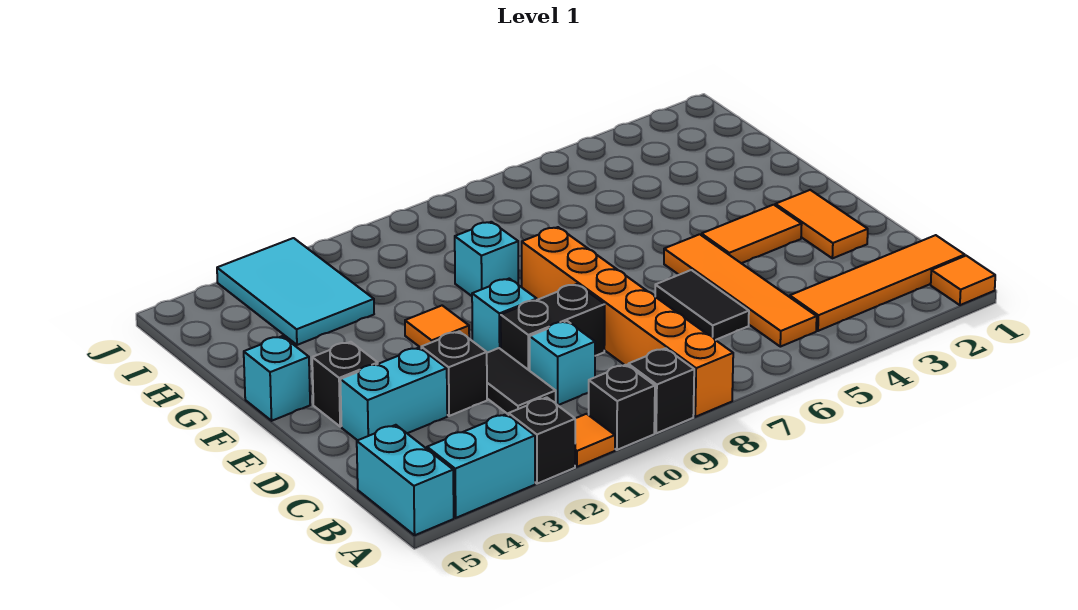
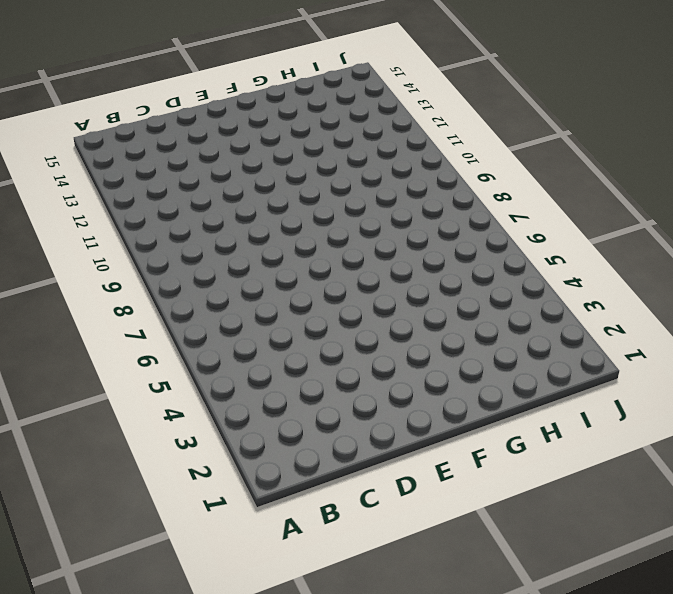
none -> orange tile A1 level 1
none -> orange brick A8:F8 level 1
none -> black brick A9 level 1

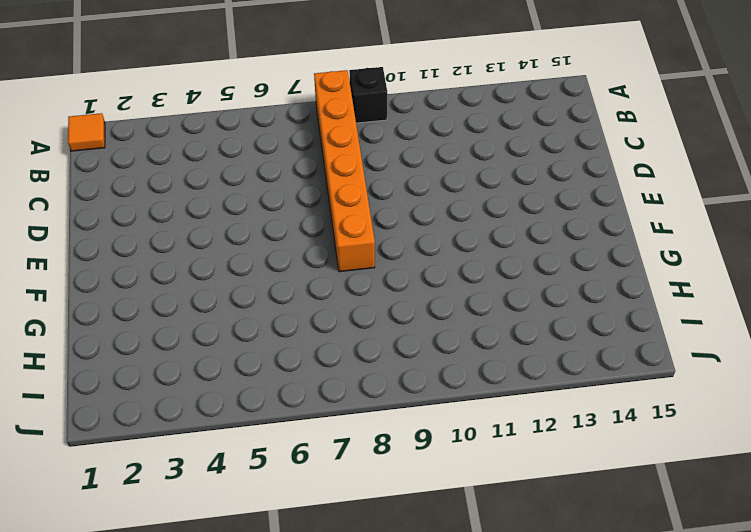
none -> black brick A10 level 1
none -> orange tile A11 level 1
none -> black brick A12 level 1

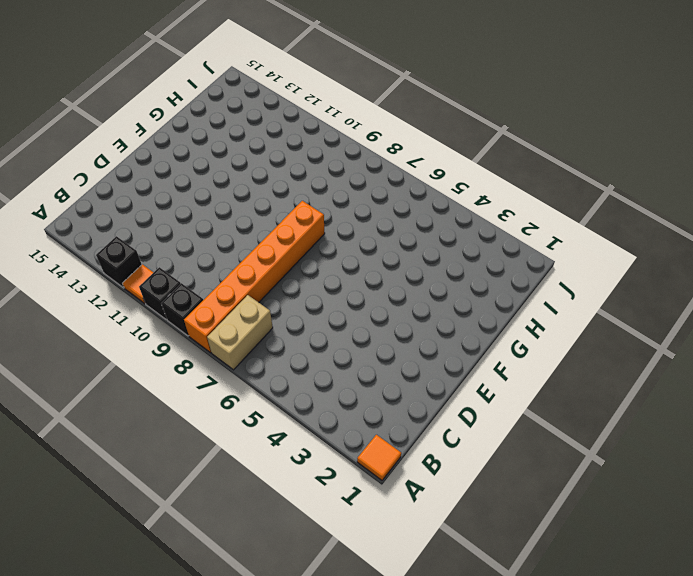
tan brick A7:B7 level 1 -> none
none -> cyan brick A13:A14 level 1
none -> cyan brick A15:B15 level 1
none -> orange tile B1:B4 level 1

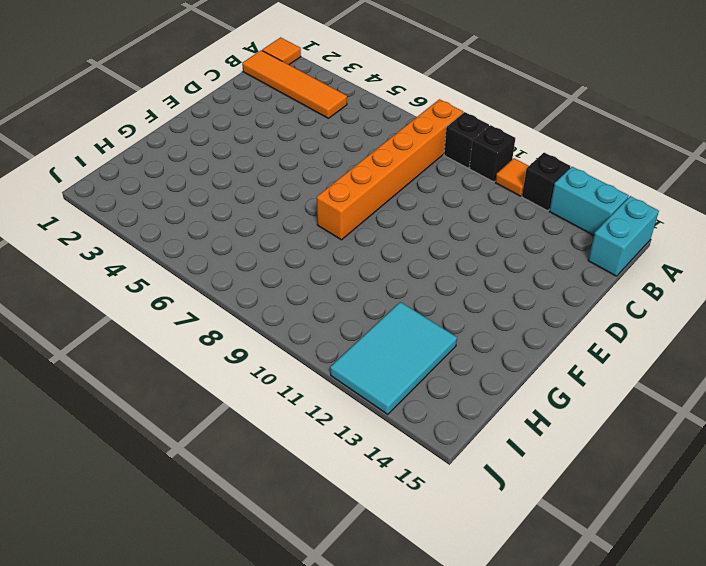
none -> orange tile B5:E5 level 1
none -> black tile C6:D6 level 1
none -> cyan brick C10 level 1

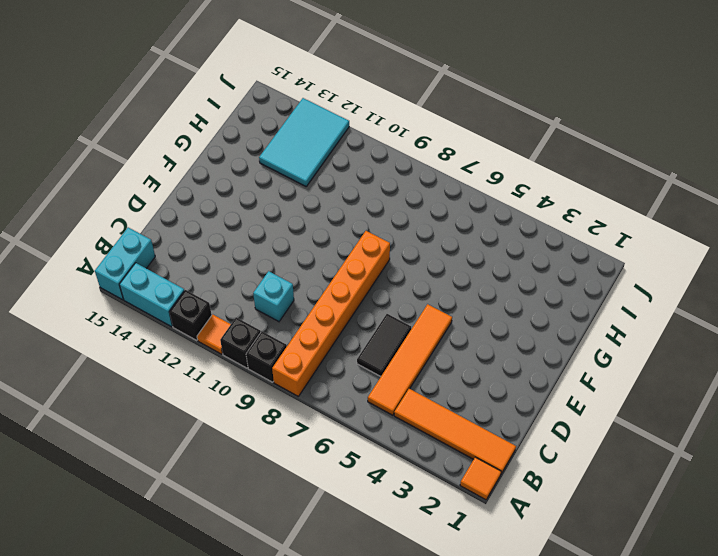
none -> black tile C11:D11 level 1
none -> orange tile D2:E2 level 1
none -> black brick D9:D10 level 1

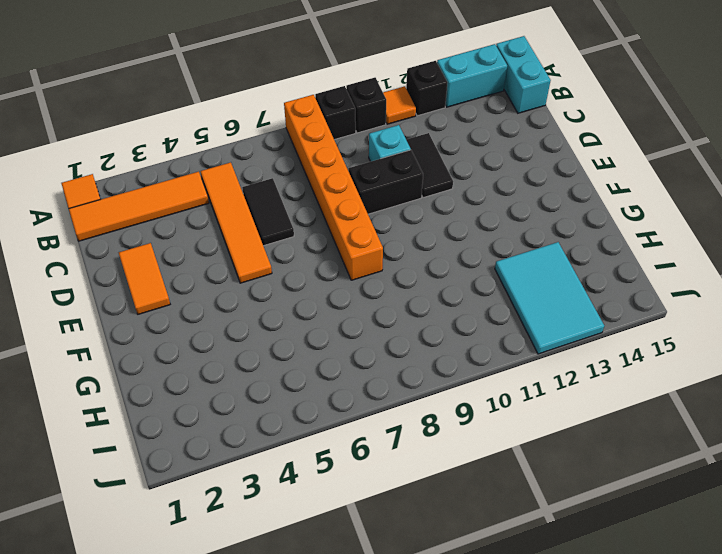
none -> black brick D12 level 1
none -> cyan brick D13:D14 level 1
none -> orange tile E3:E4 level 1

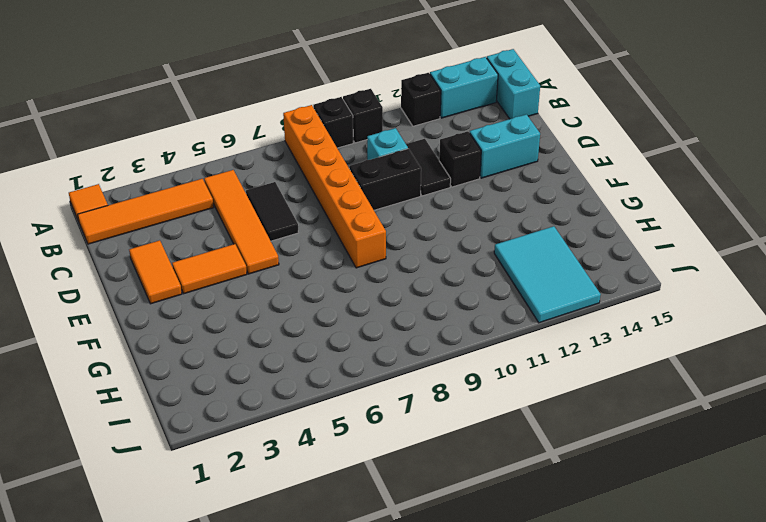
none -> orange tile A11 level 1
none -> cyan brick E10 level 1
none -> black brick E14 level 1

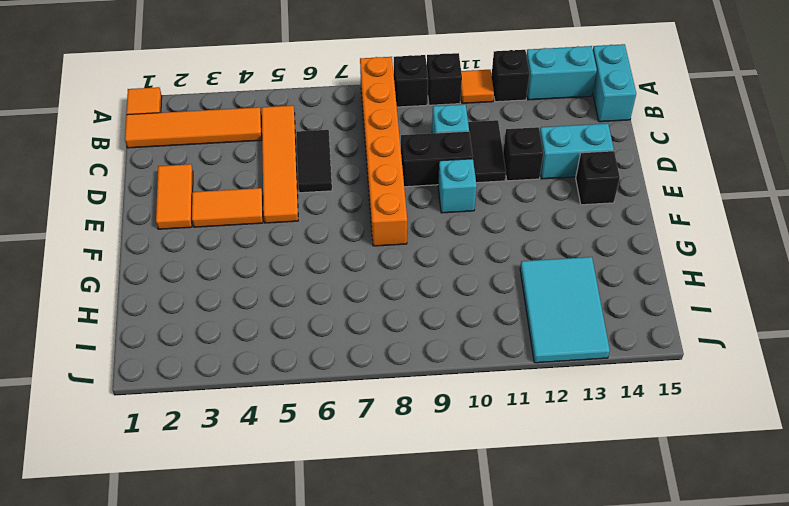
none -> orange tile F11 level 1
none -> cyan brick F15 level 1
none -> cyan brick G9 level 1

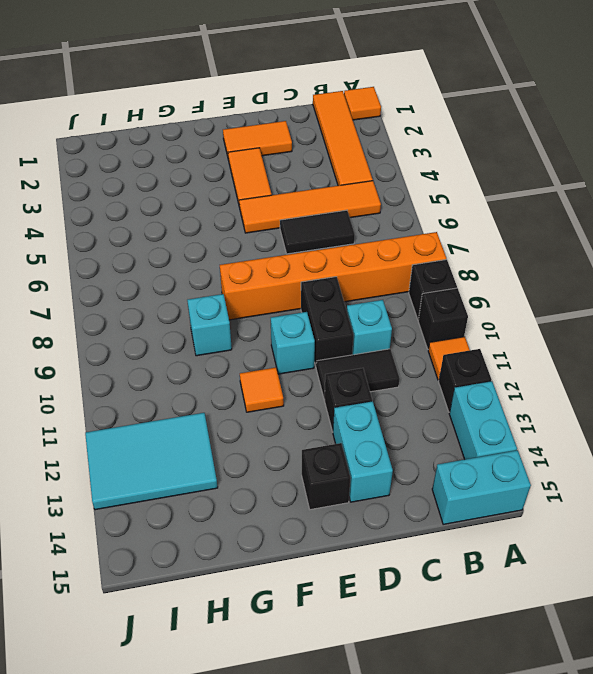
none -> cyan brick F15 level 1

